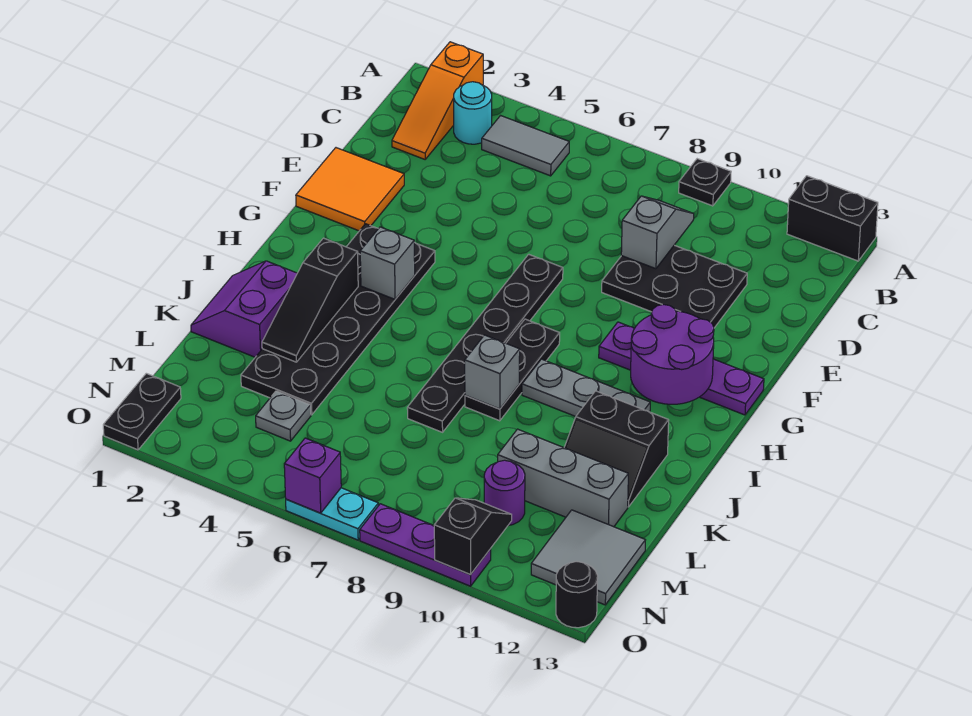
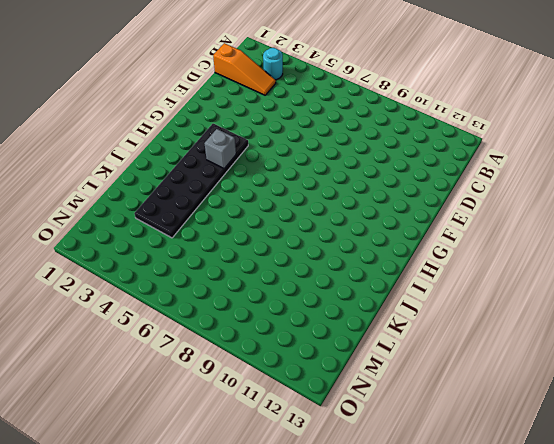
orange slope C1:C3 level 1 top 1 -> orange slope A2:C2 level 1 top A
none -> black plate A9 level 1
none -> black brick A12:A13 level 1
none -> grey tile B4:B5 level 1

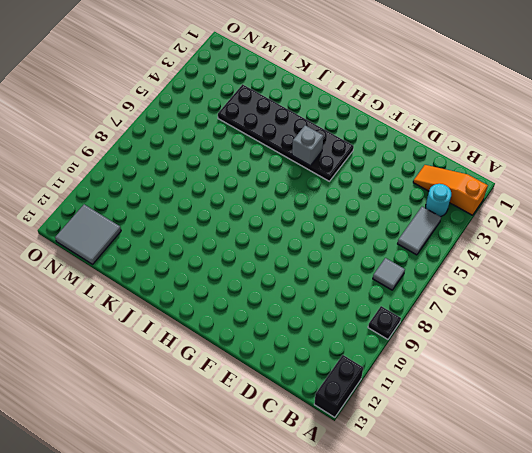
grey tile B7 level 1 -> none
none -> black plate D9:E11 level 1
none -> orange tile E1:F2 level 1
none -> black plate F7:K7 level 1

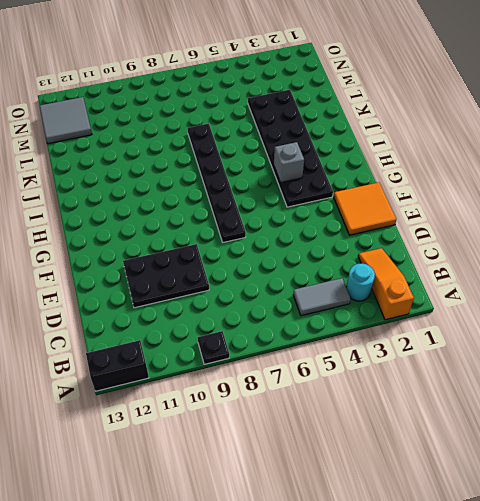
none -> purple plate G10:G13 level 1
none -> black plate H8:J8 level 1
none -> grey plate I9:I11 level 1

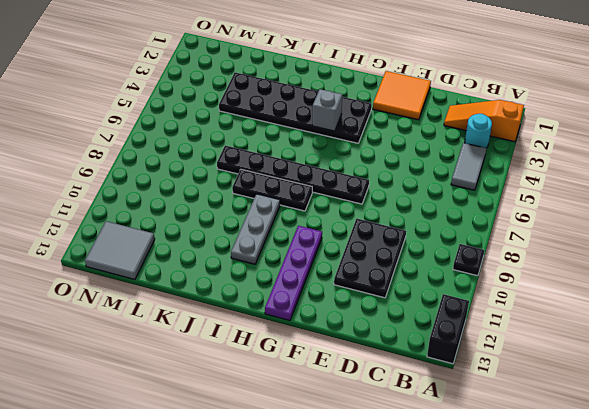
none -> purple slope J1:K2 level 1 top 2
none -> black slope J11:K12 level 1 top J
none -> grey brick L10:L12 level 1

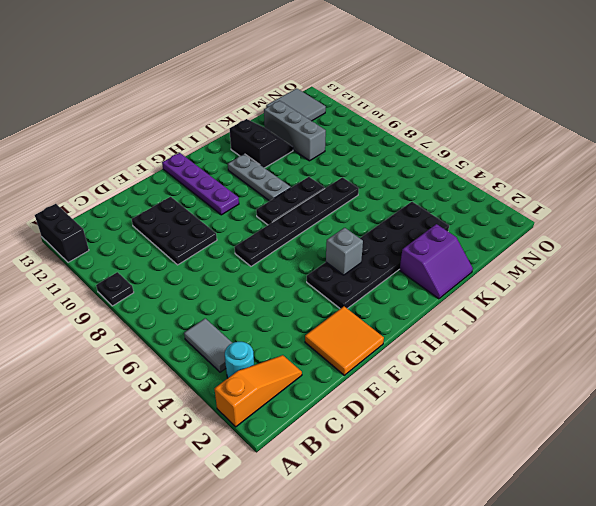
none -> grey plate M4 level 1
none -> purple round brick M10 level 1
none -> black plate N1:O1 level 1

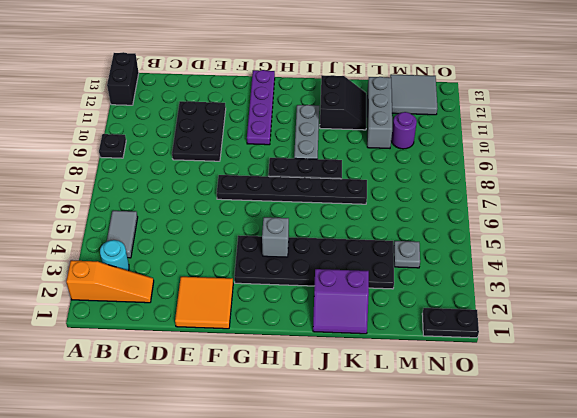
none -> cyan plate O6:O7 level 1
none -> purple plate O8:O10 level 1
none -> black round brick O13 level 1

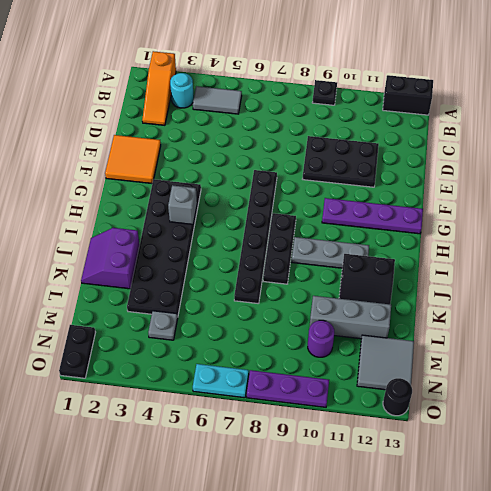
none -> grey slope C9:D9 level 2 top D
none -> purple round brick G11:H12 level 2
none -> black slope I3:K3 level 2 top I

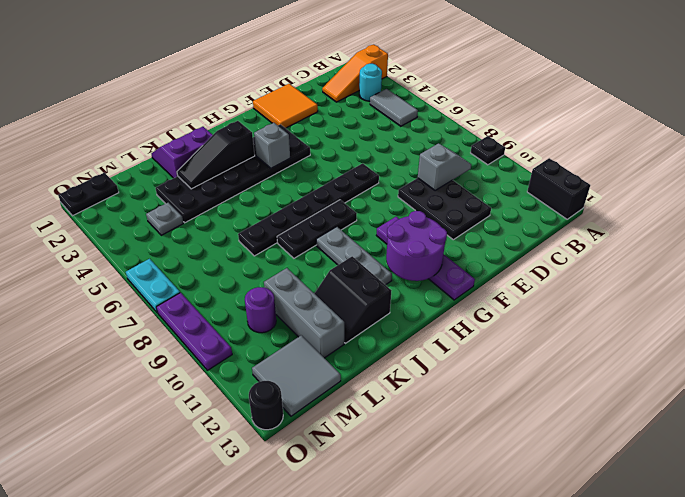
none -> grey brick J8 level 2
none -> black slope N10:O10 level 2 top O
none -> purple brick O6 level 2

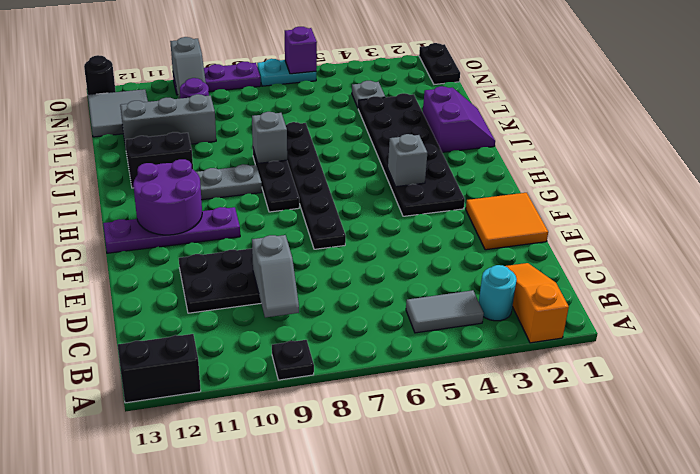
grey slope N10:O10 level 2 top O -> black slope N10:O10 level 2 top O
none -> black slope I3:K3 level 2 top I

